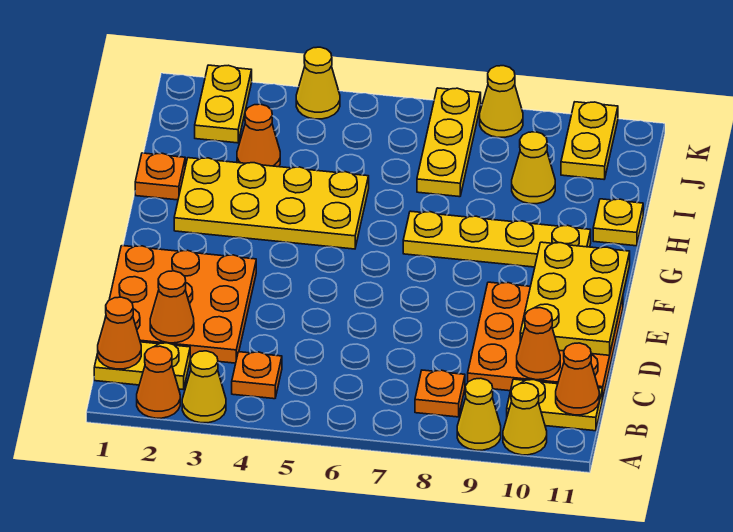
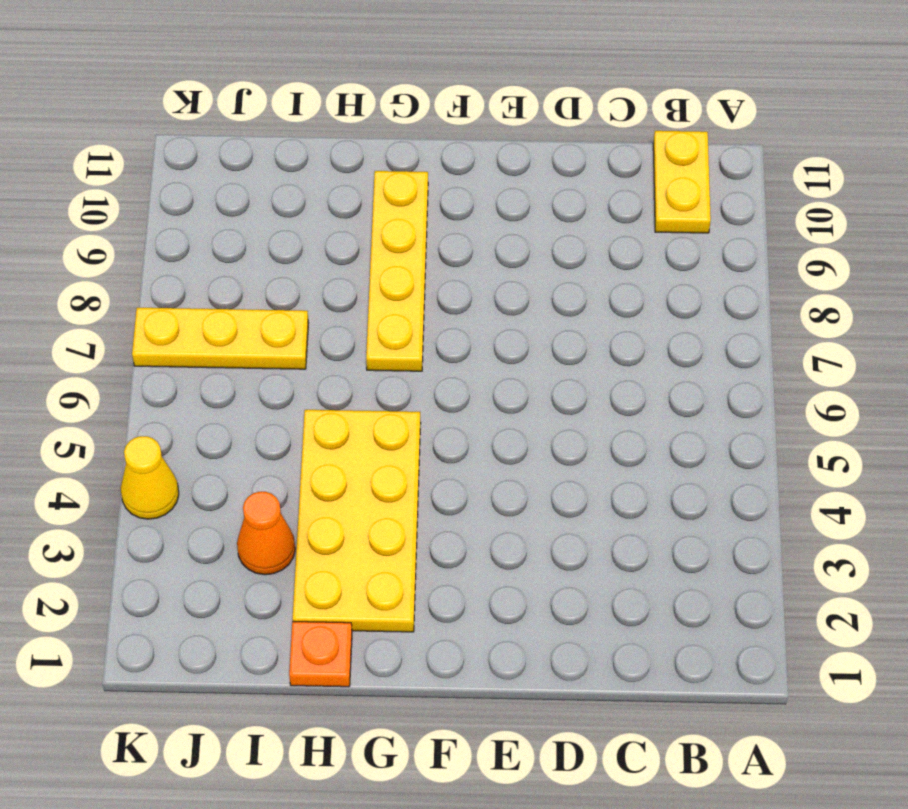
none -> orange cone A2 level 1
none -> yellow cone A3 level 1
none -> yellow cone A9 level 1

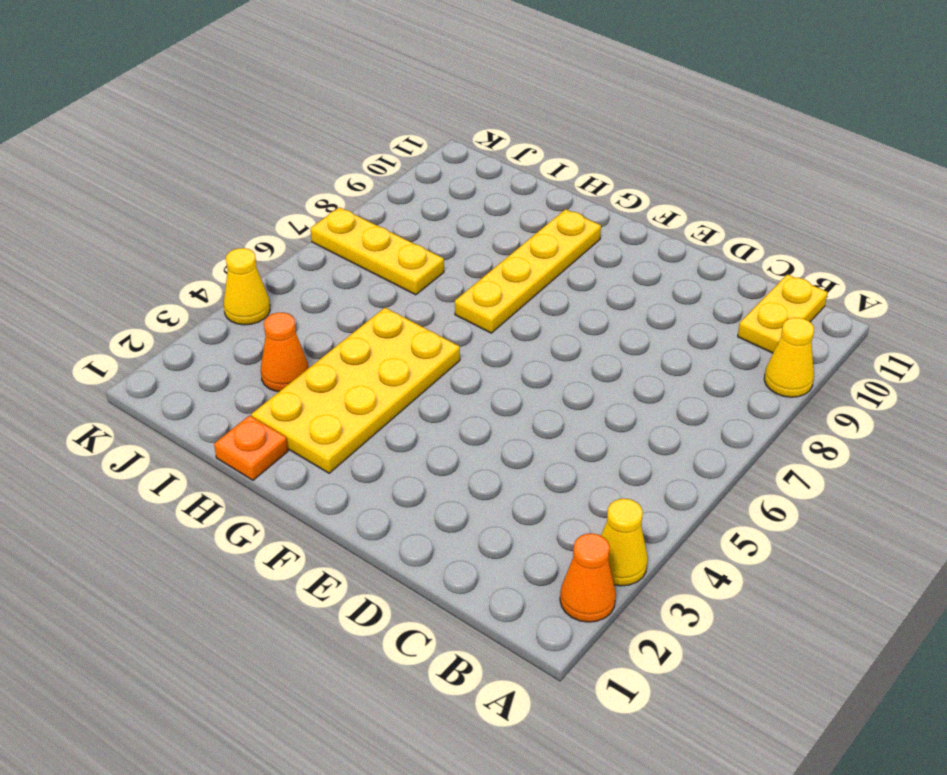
none -> yellow cone A10 level 1
none -> yellow plate B1:B2 level 1
none -> orange plate B4 level 1

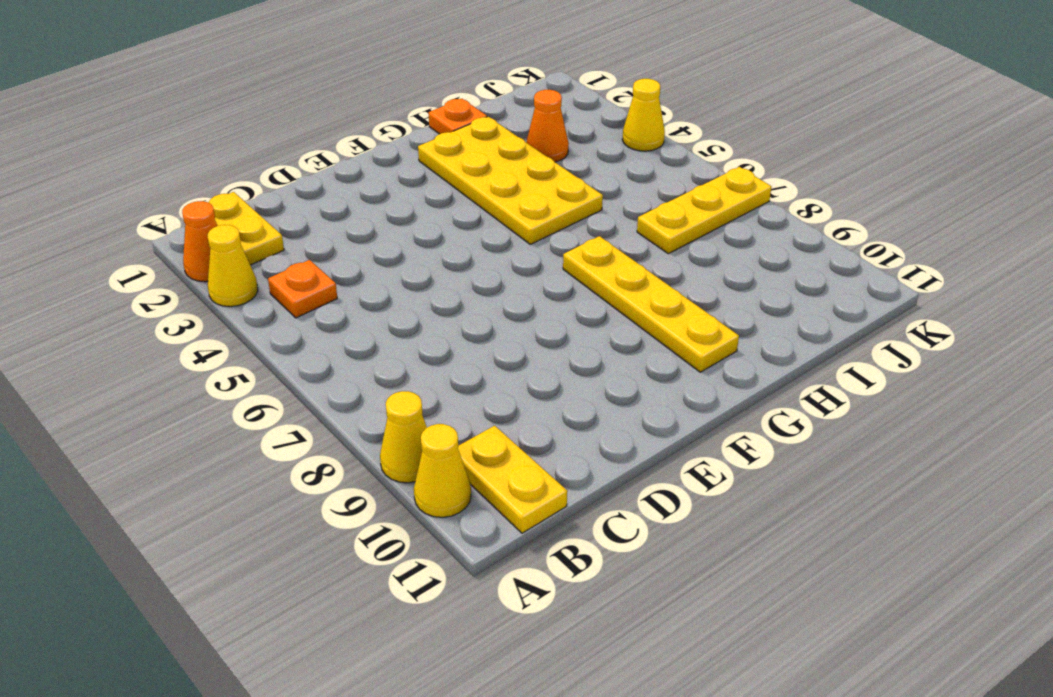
none -> orange plate B8 level 1
none -> orange plate C1:E3 level 1
none -> orange plate C9:E11 level 1

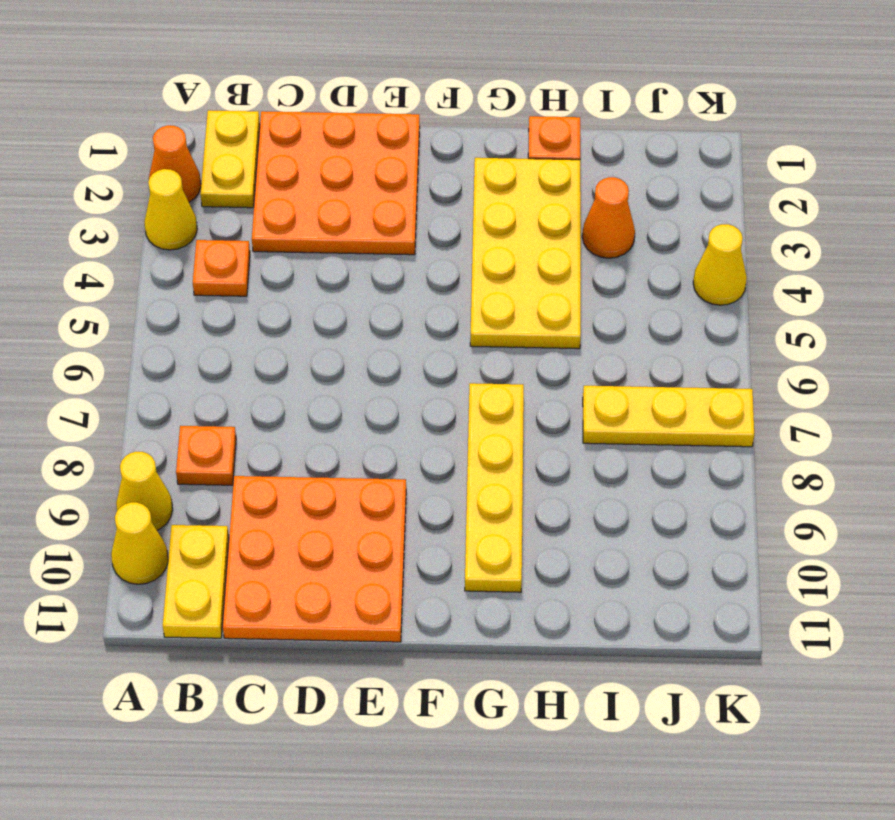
none -> yellow plate H11 level 1
none -> yellow cone I9 level 1
none -> yellow plate J2:K2 level 1

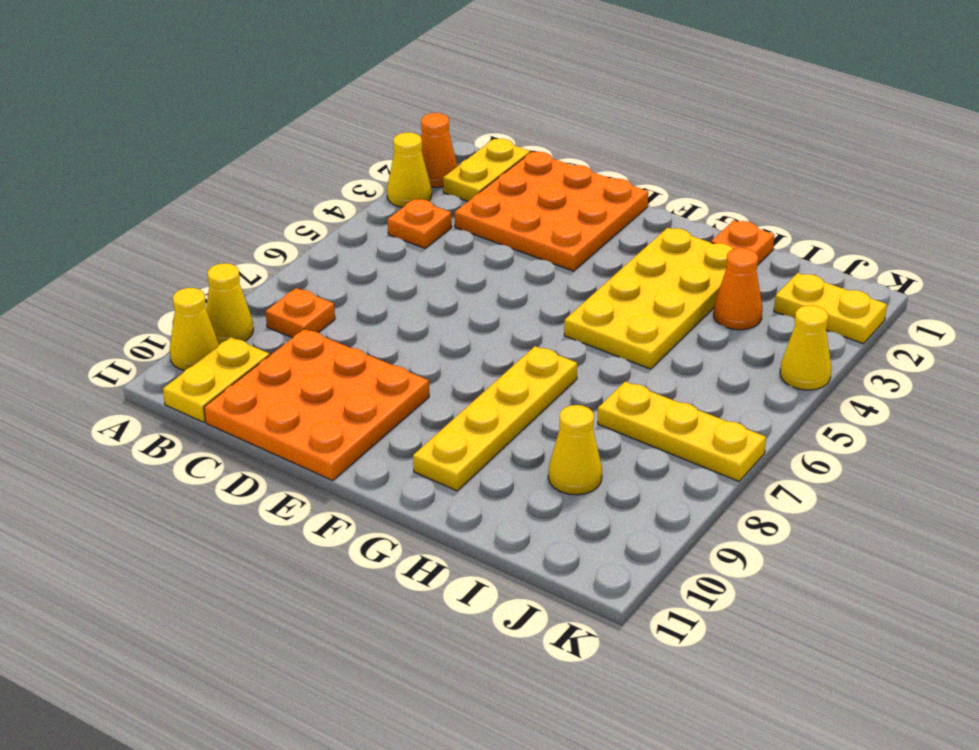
none -> yellow plate H11 level 1
none -> yellow plate J10:K10 level 1
none -> yellow cone K8 level 1

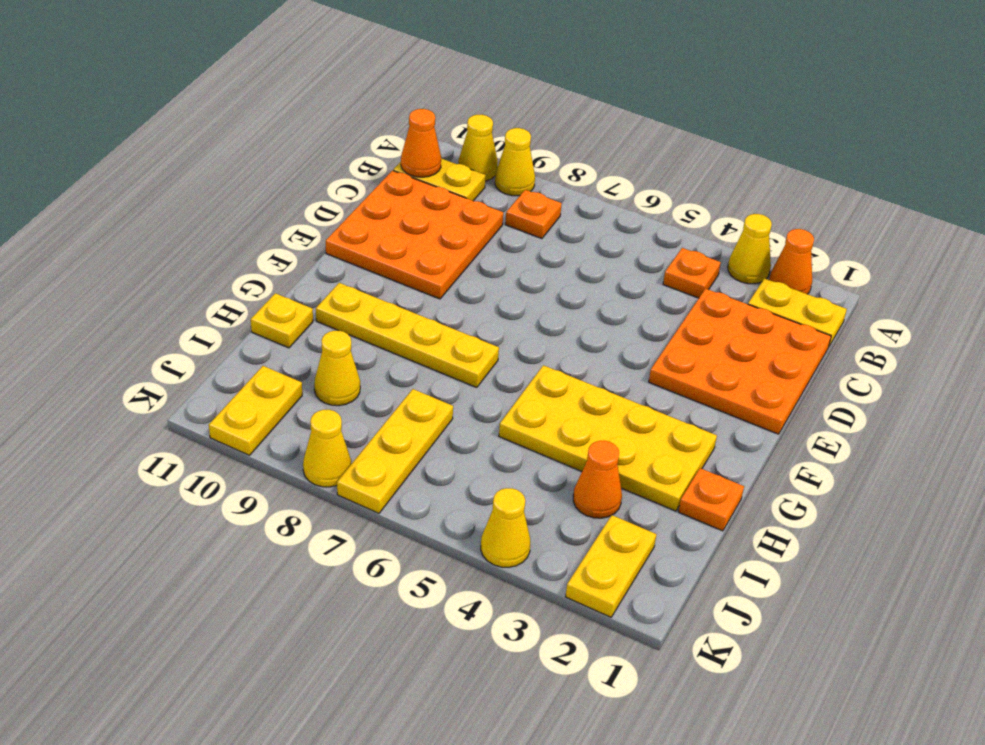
none -> orange cone B1 level 2
none -> orange cone C2 level 2
none -> orange cone C10 level 2

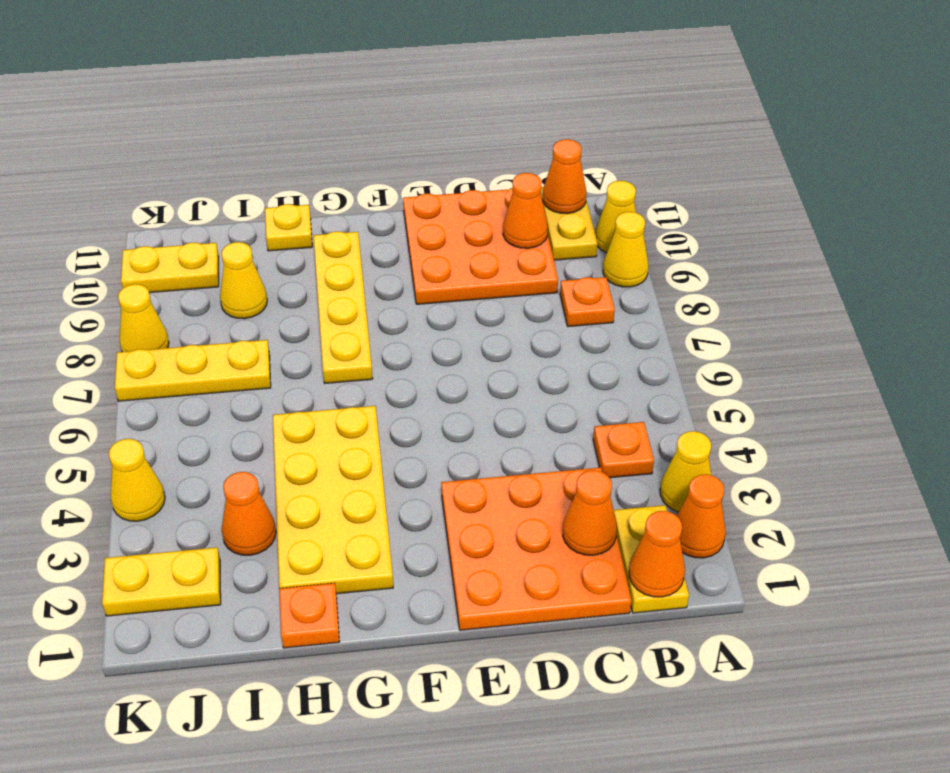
none -> yellow plate D10:F11 level 2

